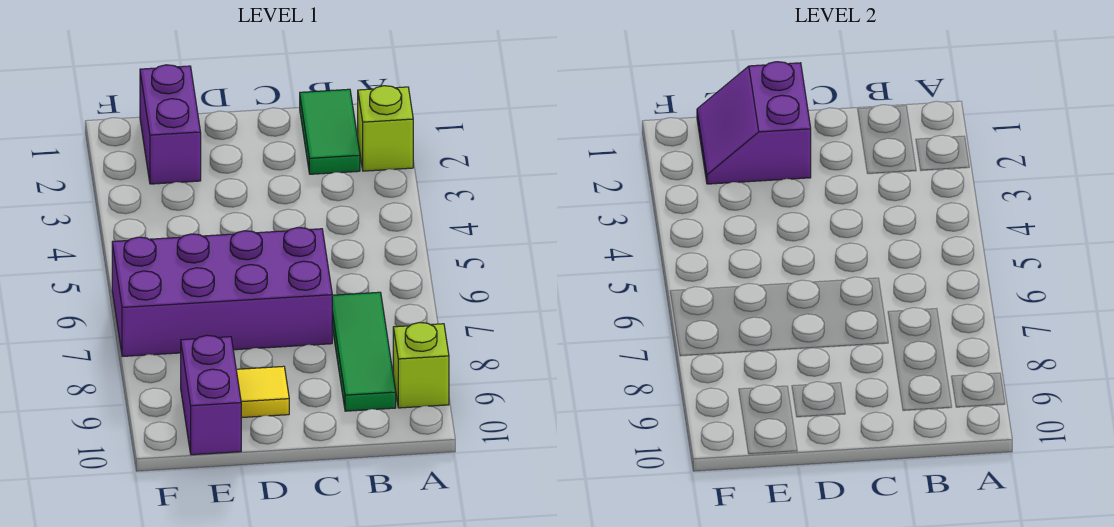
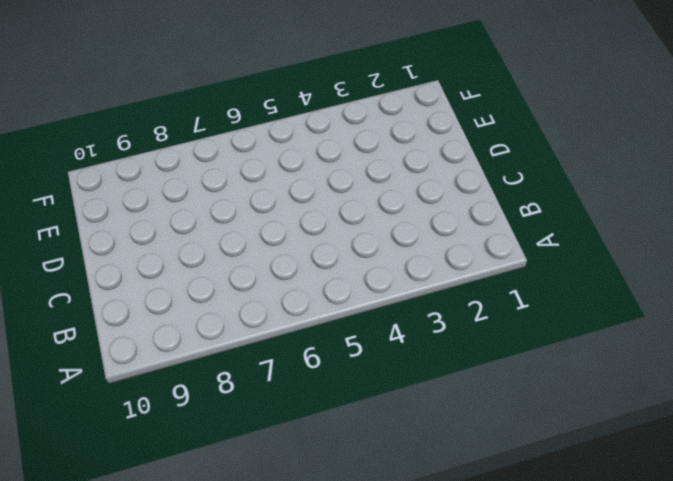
none -> lime brick A2 level 1
none -> lime brick A9 level 1

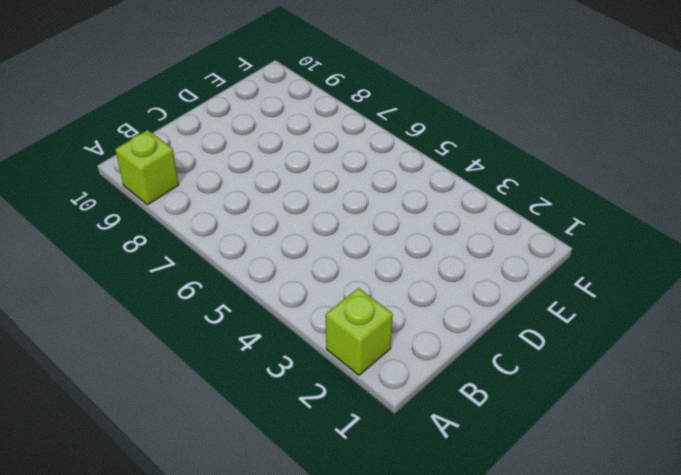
none -> green tile B1:B2 level 1
none -> green tile B7:B9 level 1

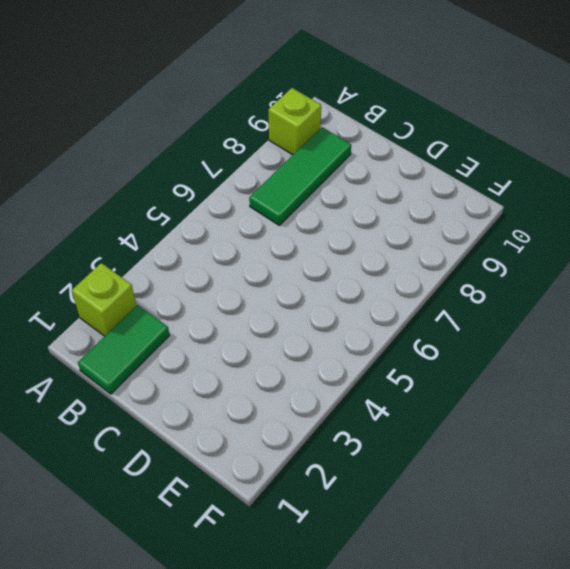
none -> purple brick C6:F7 level 1
none -> yellow tile D9 level 1

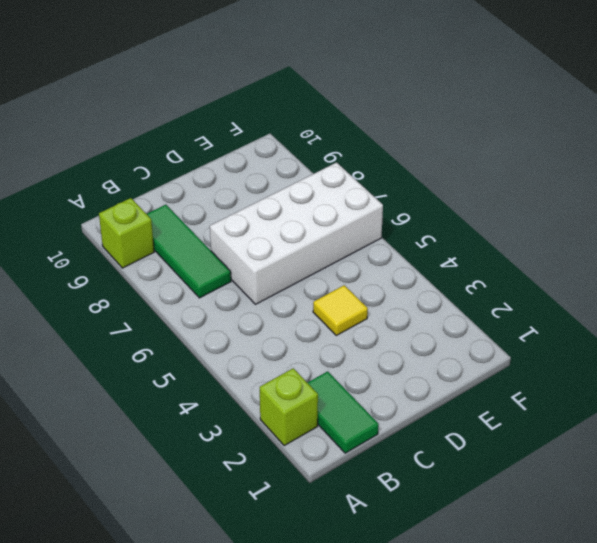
white brick C6:F7 level 1 -> purple brick C6:F7 level 1
yellow tile D4 level 1 -> yellow tile D9 level 1
none -> purple brick E1:E2 level 1
none -> purple brick E9:E10 level 1

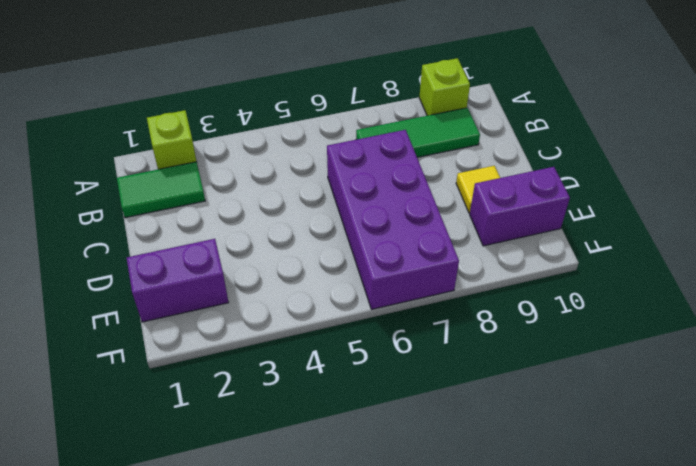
none -> purple slope D1:E2 level 2 top D

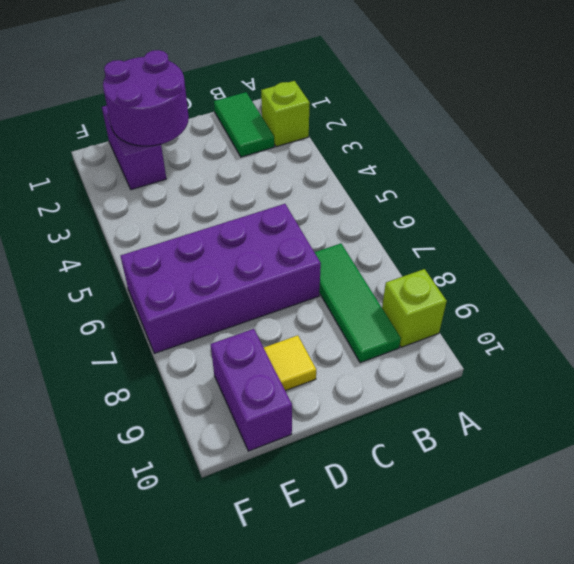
purple round brick D1:E2 level 2 -> purple slope D1:E2 level 2 top D

